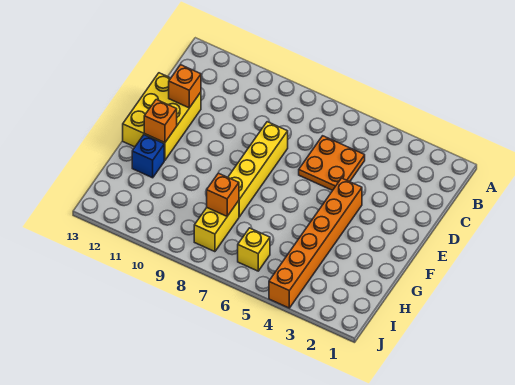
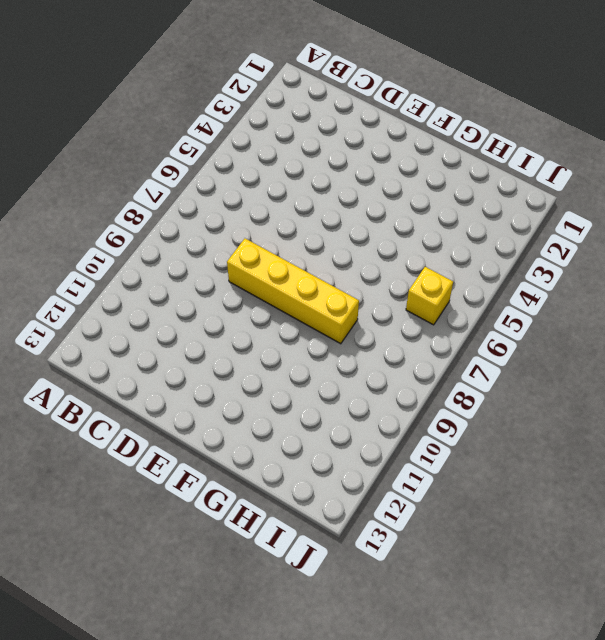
none -> orange plate C5:D6 level 1
none -> yellow brick D12:F13 level 1

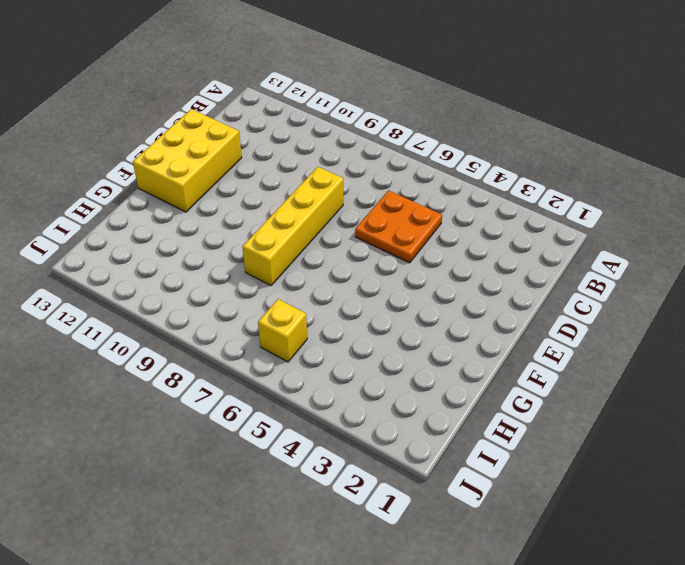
none -> orange brick E4:J4 level 1
none -> blue brick G12 level 1

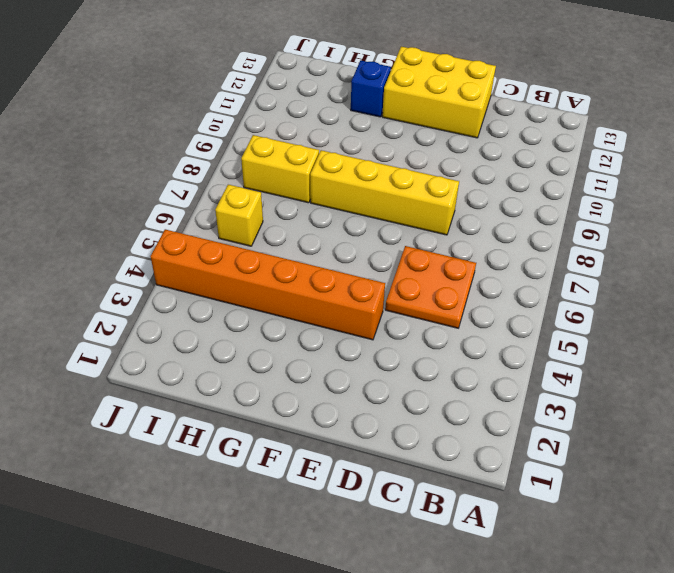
none -> orange brick D12 level 2
none -> orange brick F12 level 2

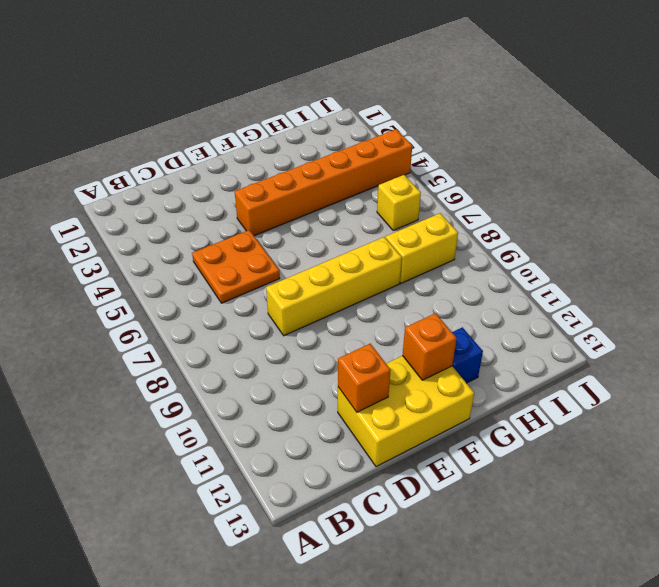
none -> orange brick H8 level 2

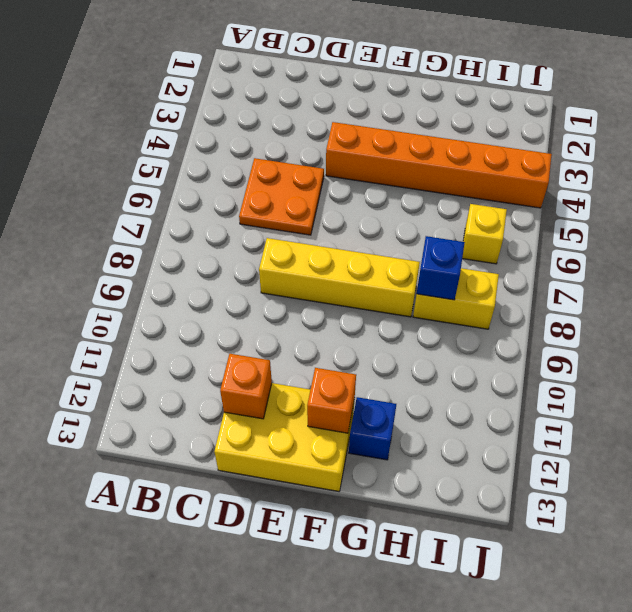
blue brick H8 level 2 -> orange brick H8 level 2

